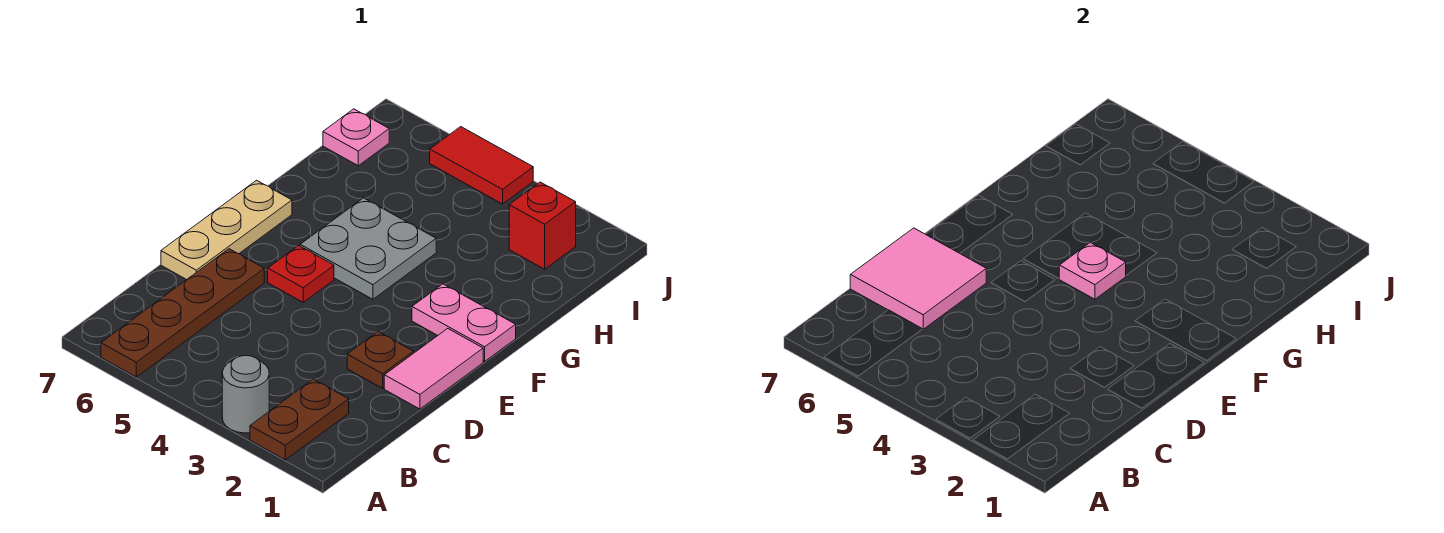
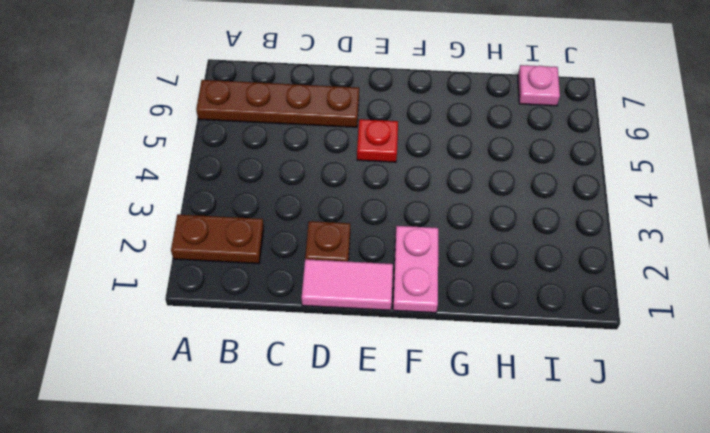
none -> grey round brick A3 level 1
none -> tan plate D7:F7 level 1
none -> grey plate F4:G5 level 1

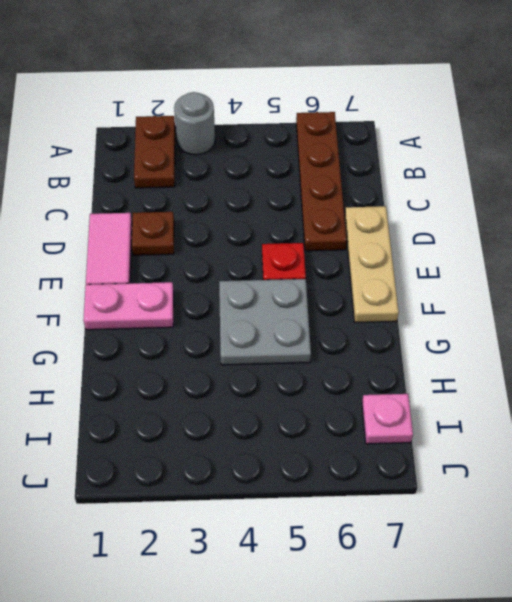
none -> red brick I2 level 1
none -> red tile J4:J5 level 1
none -> pink tile C6:D7 level 2

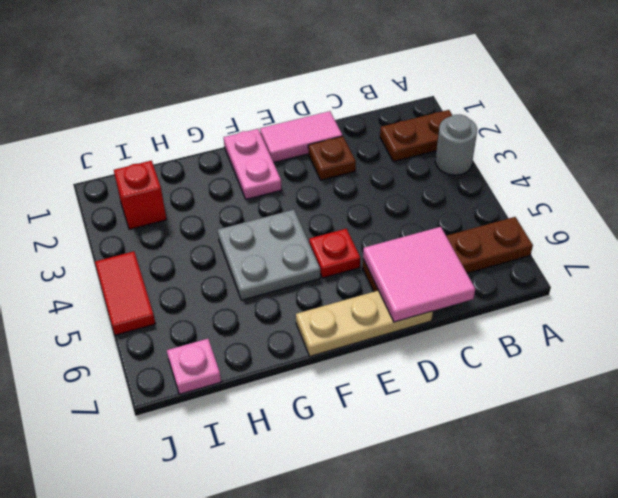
none -> pink plate F4 level 2

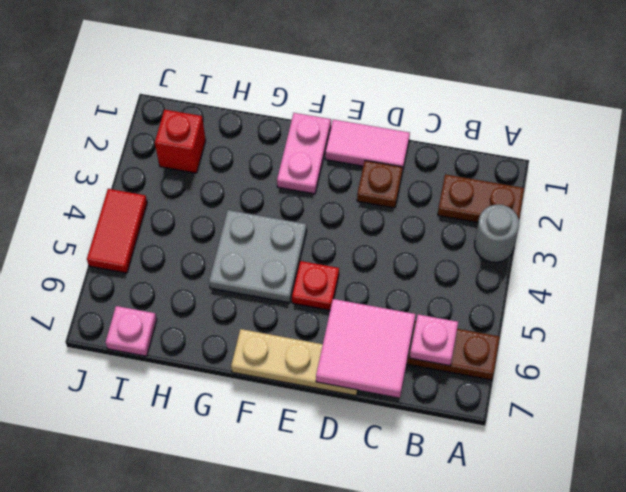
pink plate B6 level 2 -> pink plate F4 level 2

